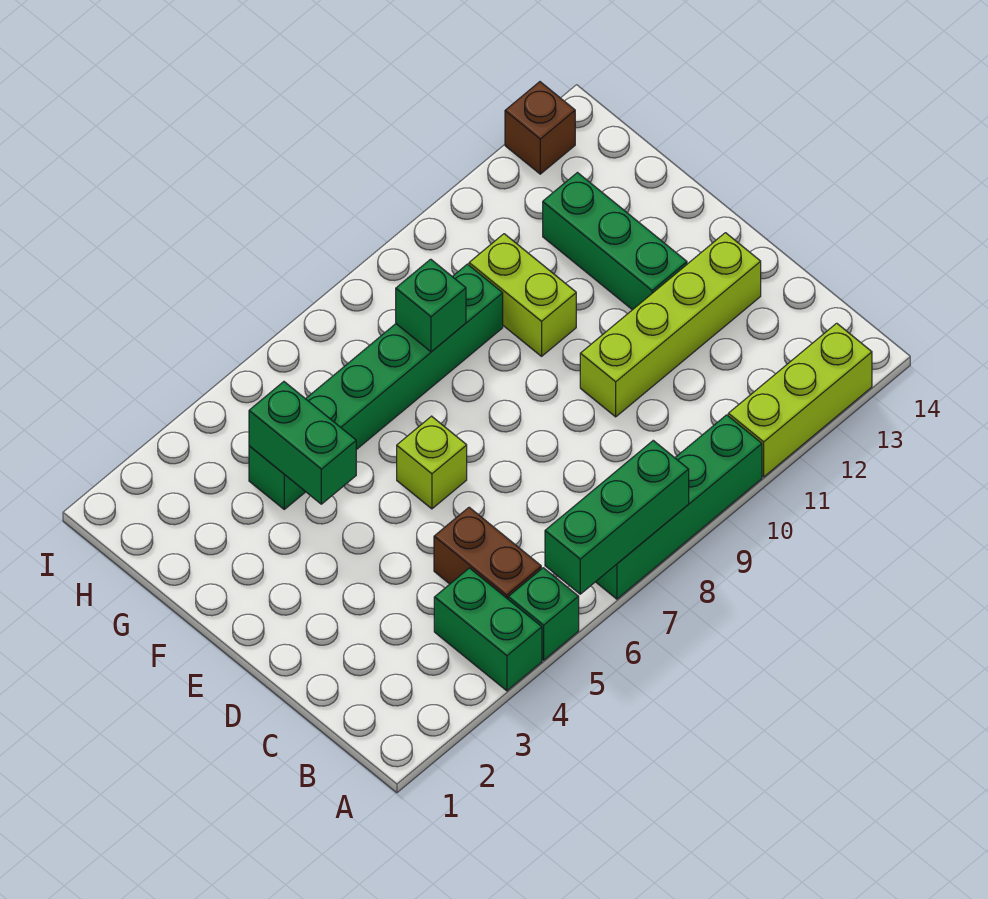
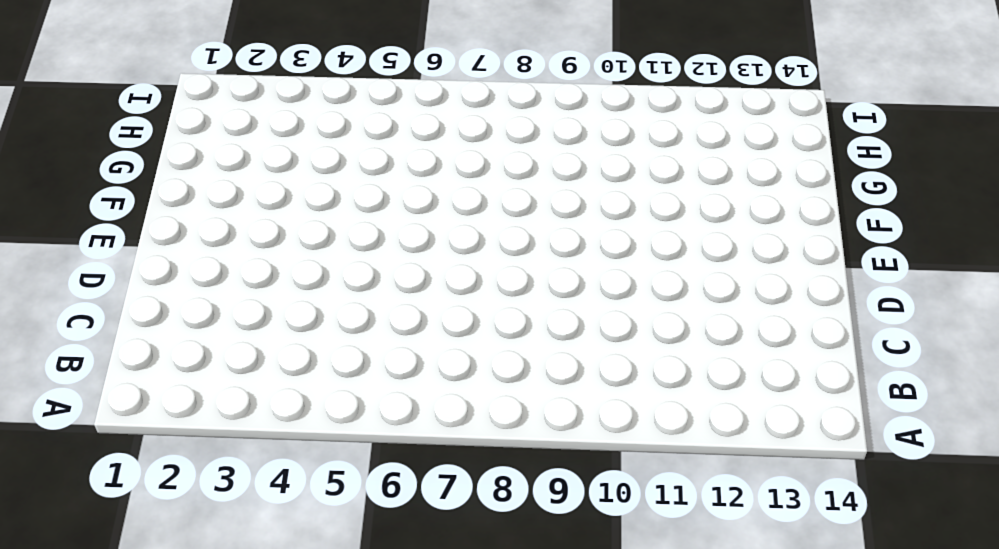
none -> green brick A4:B4 level 1
none -> green brick A5 level 1
none -> green brick A7:A10 level 1

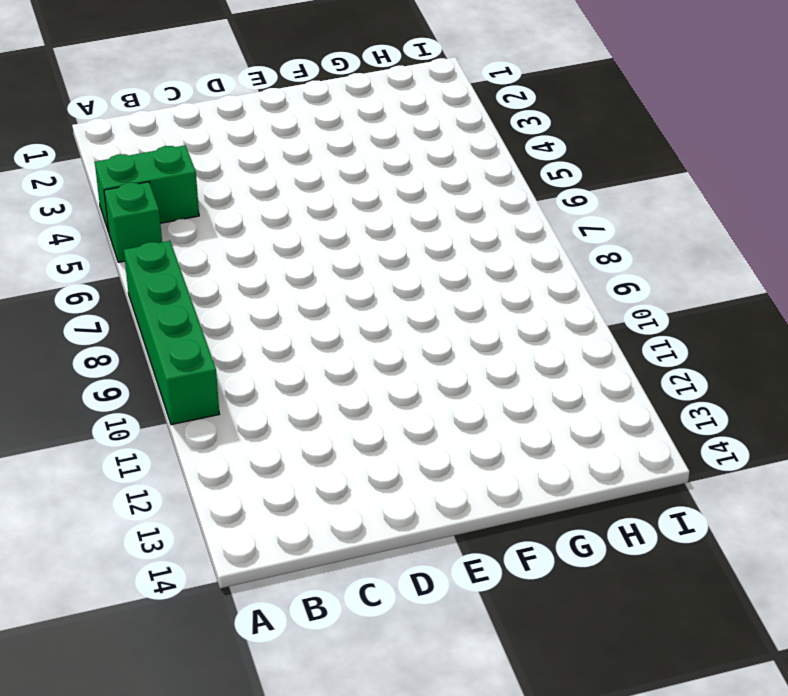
none -> lime brick A11:A13 level 1
none -> brown brick B5:C5 level 1
none -> lime brick D10:D13 level 1

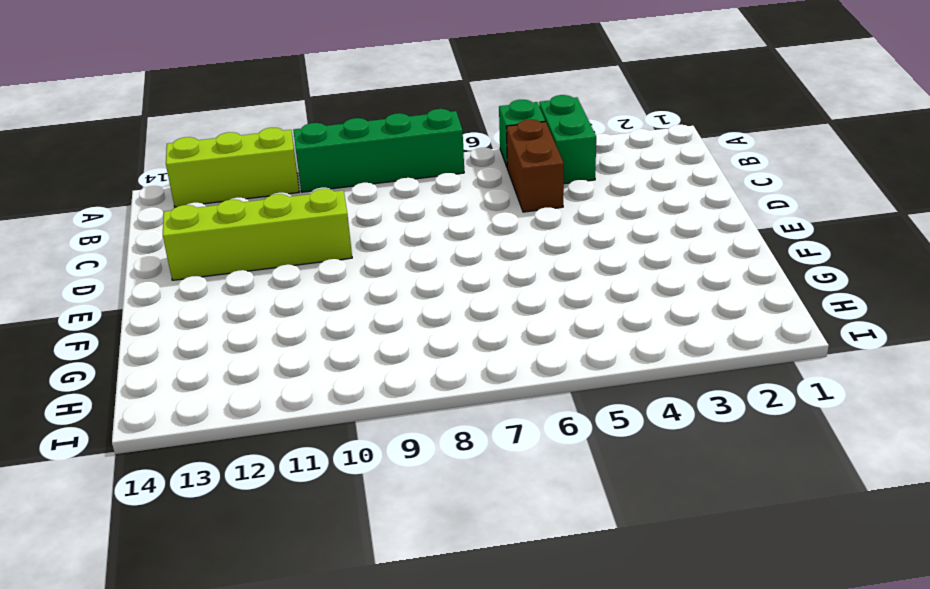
none -> lime brick E6 level 1
none -> green brick E12:G12 level 1
none -> lime brick F10:G10 level 1

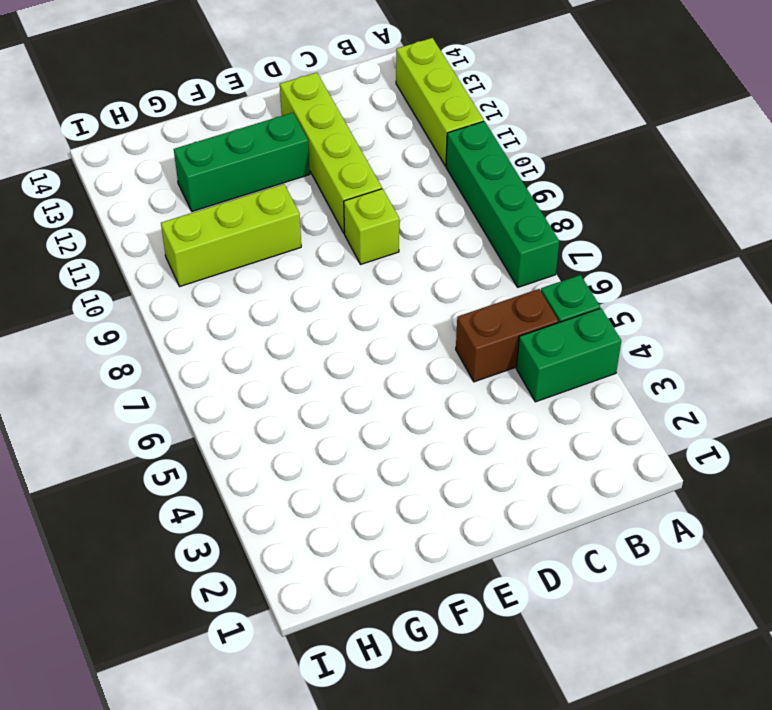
lime brick D9 level 1 -> lime brick E6 level 1
lime brick F10:H10 level 1 -> lime brick F10:G10 level 1
none -> green brick G4:G9 level 1
none -> brown brick I13 level 1
none -> green brick A6:A8 level 2

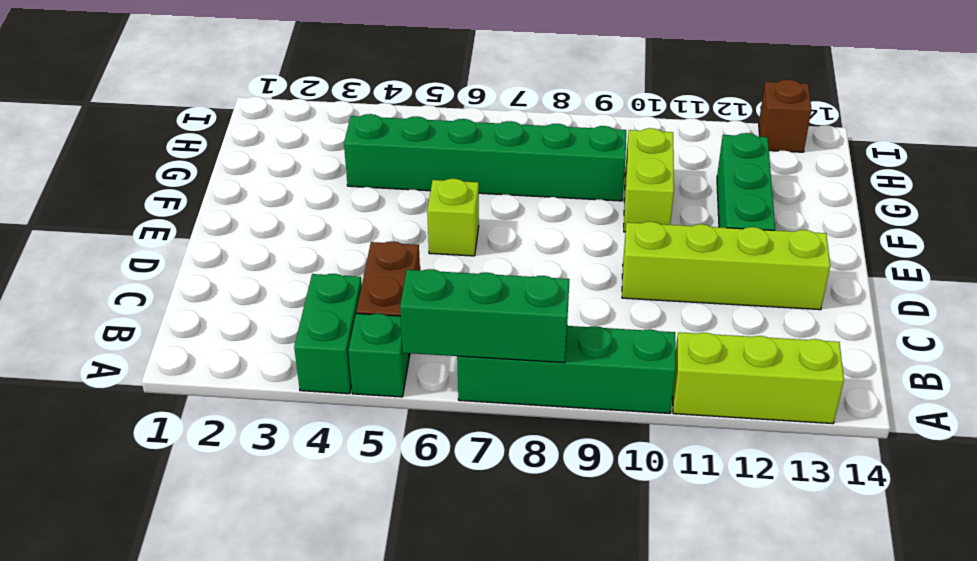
none -> green brick F4:G4 level 2
none -> green brick G8 level 2

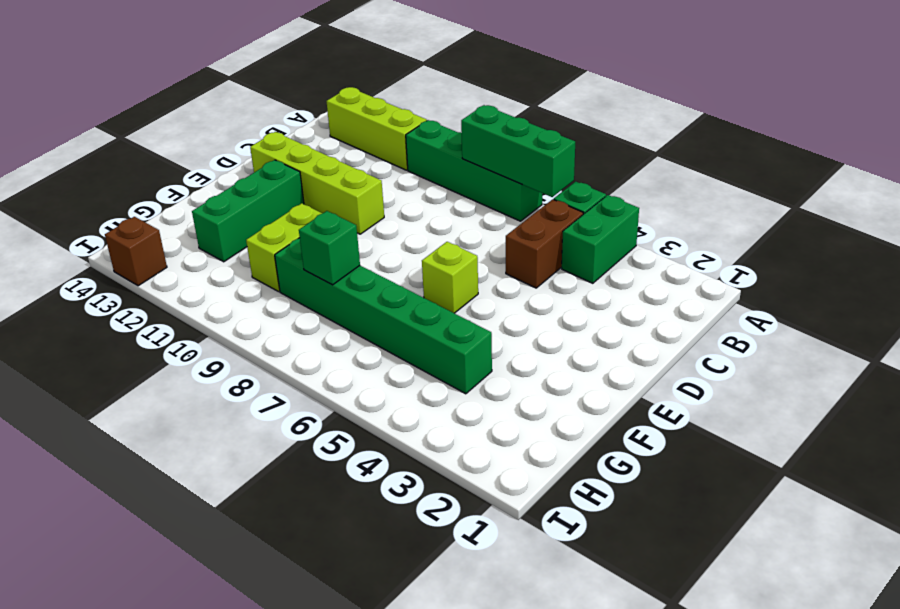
none -> green brick F4:G4 level 2

